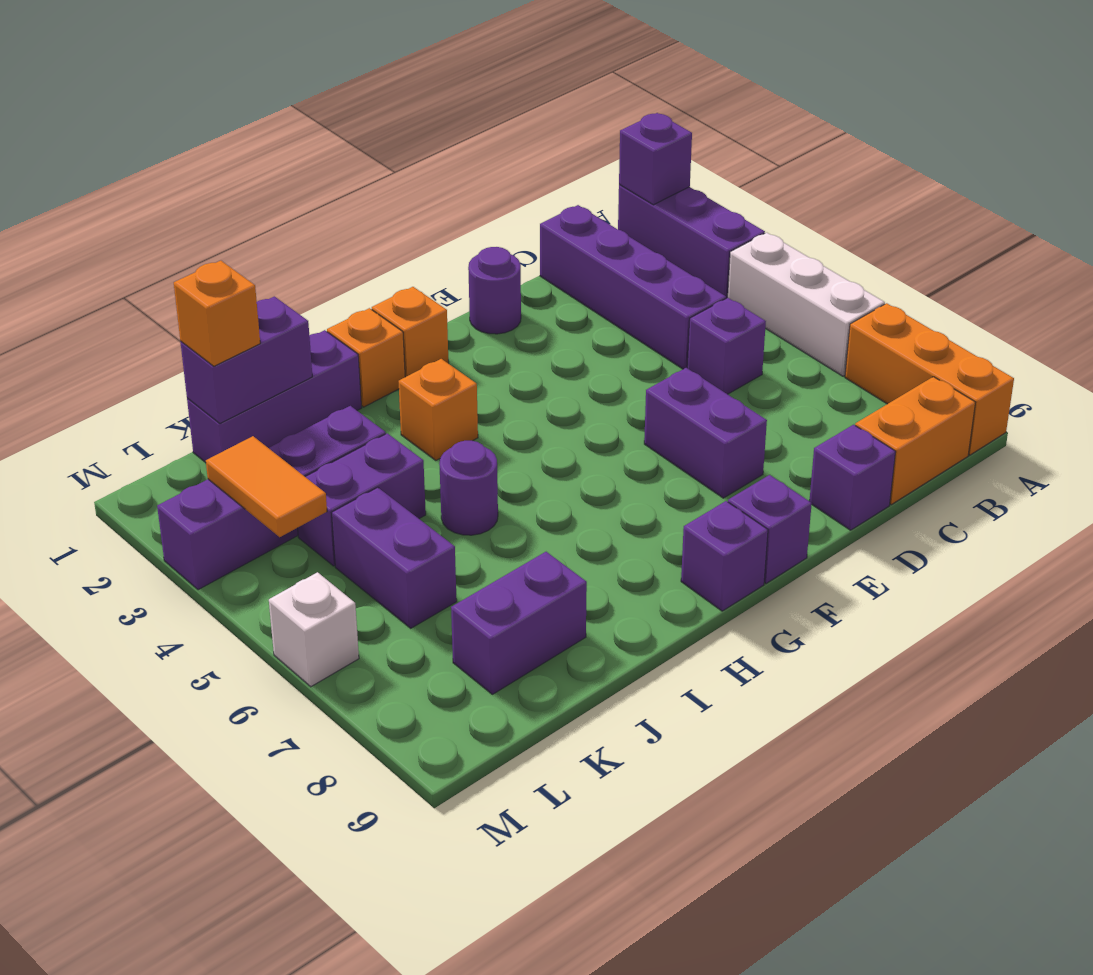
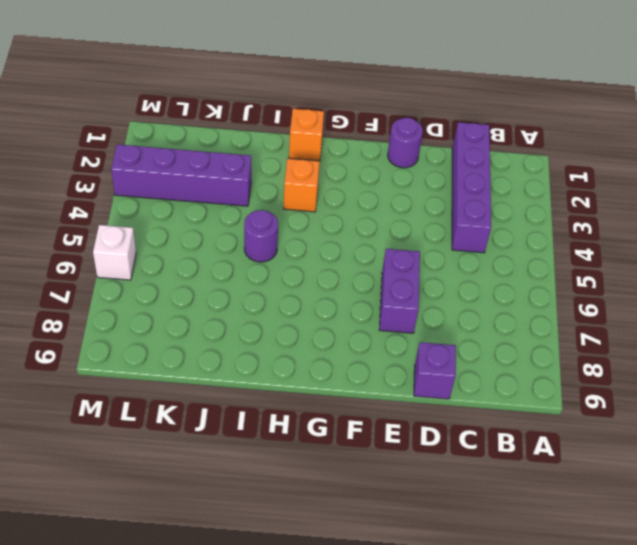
none -> purple brick A1:A3 level 1
none -> white brick A4:A6 level 1
none -> orange brick A7:A9 level 1

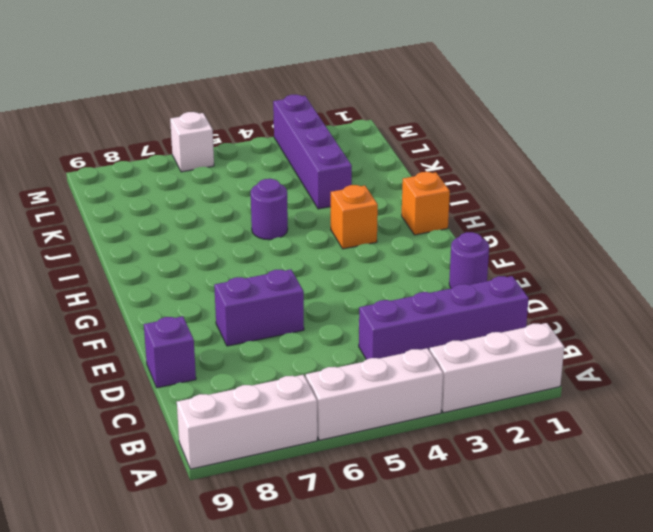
white brick A1:A3 level 1 -> purple brick A1:A3 level 1
white brick A7:A9 level 1 -> orange brick A7:A9 level 1
none -> orange brick B9:C9 level 1
none -> purple brick C5 level 1
none -> purple brick F9 level 1

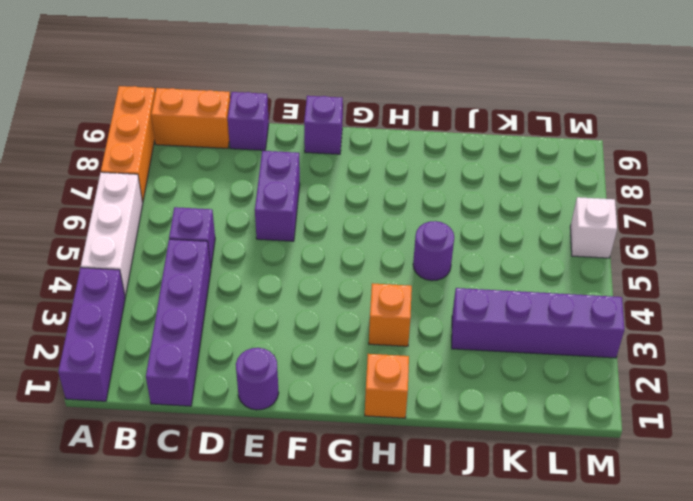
none -> orange brick G1 level 1
none -> purple brick G9 level 1
none -> purple brick I1:K1 level 1

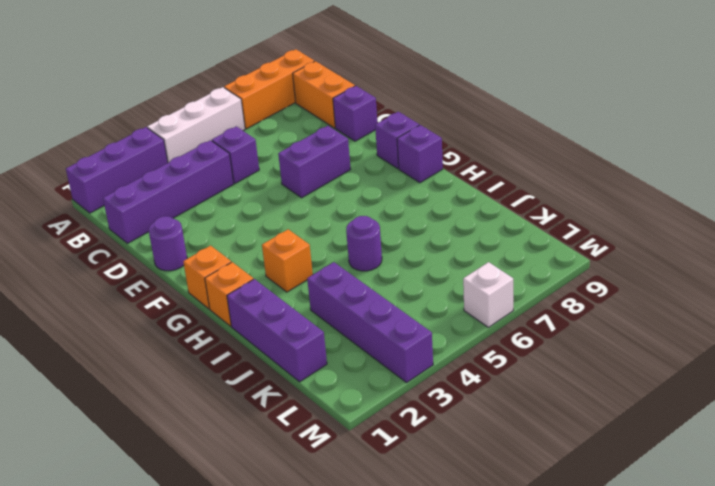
none -> purple brick J4:K4 level 1
none -> purple brick J8:K8 level 1
none -> purple brick K5:K6 level 1

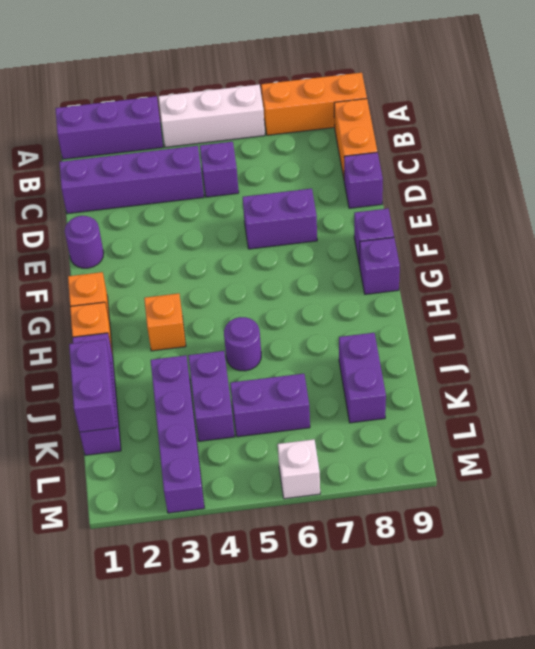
none -> purple brick A1 level 2
none -> orange tile L3:L4 level 2
none -> orange brick K1 level 3

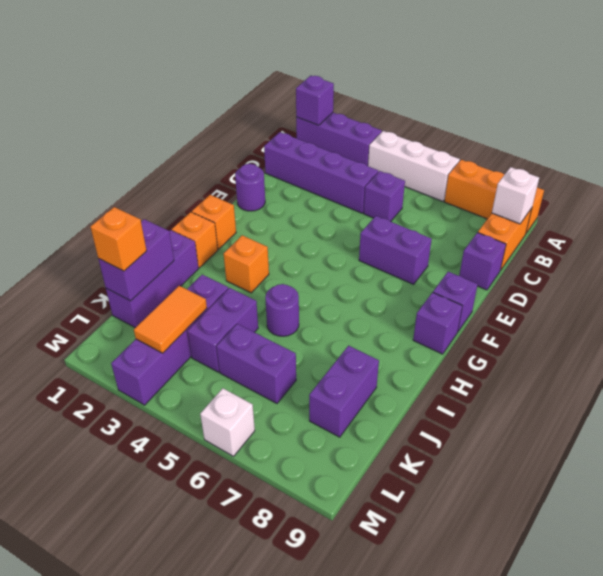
white brick B9 level 2 -> none
orange tile K3:L3 level 2 -> orange tile L3:L4 level 2

